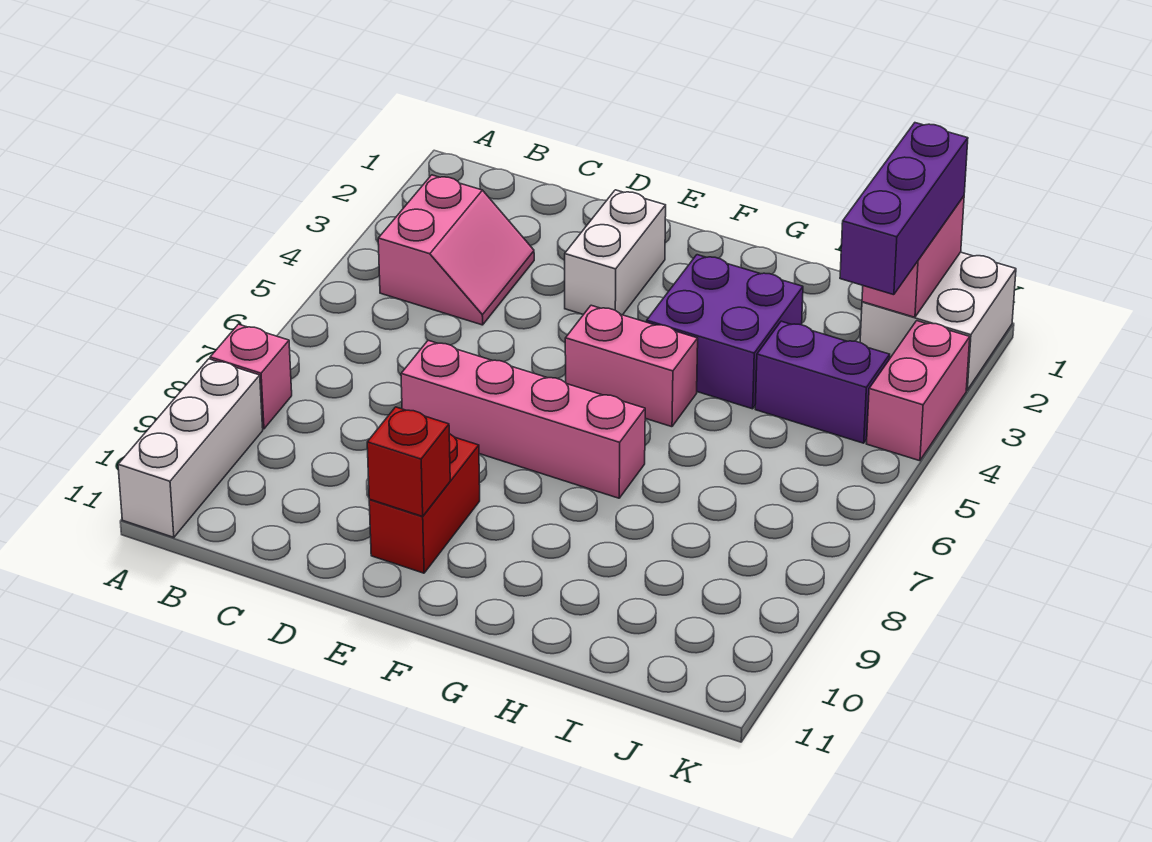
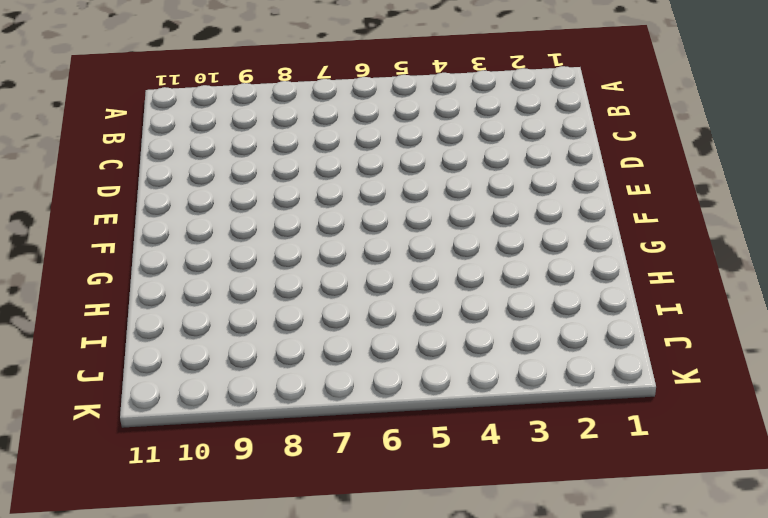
none -> pink brick A8 level 1
none -> white brick A9:A11 level 1
none -> pink slope B3:C4 level 1 top B

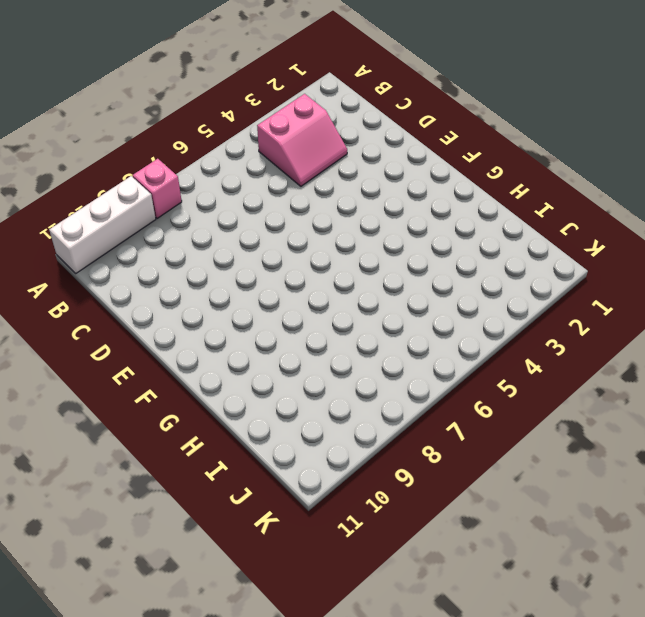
none -> pink brick D7:G7 level 1
none -> white brick E2:E3 level 1
none -> red brick E9:E10 level 1

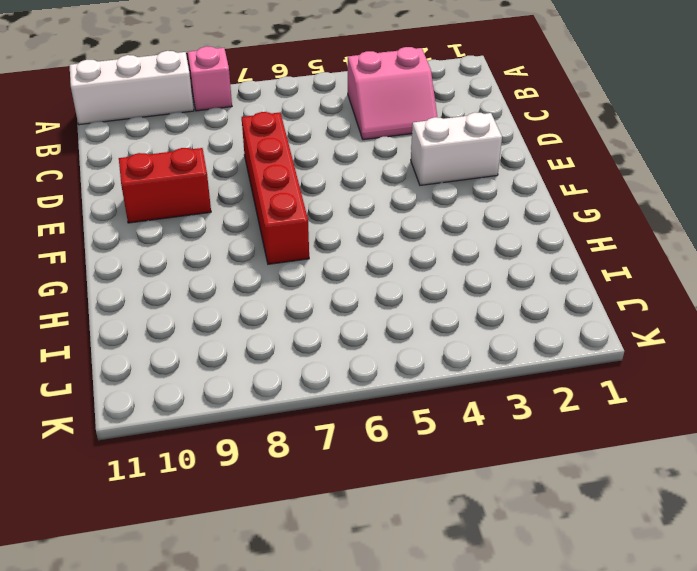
red brick D7:G7 level 1 -> pink brick D7:G7 level 1
none -> pink brick F5:G5 level 1
none -> purple brick G3:H4 level 1
none -> purple brick I4:J4 level 1

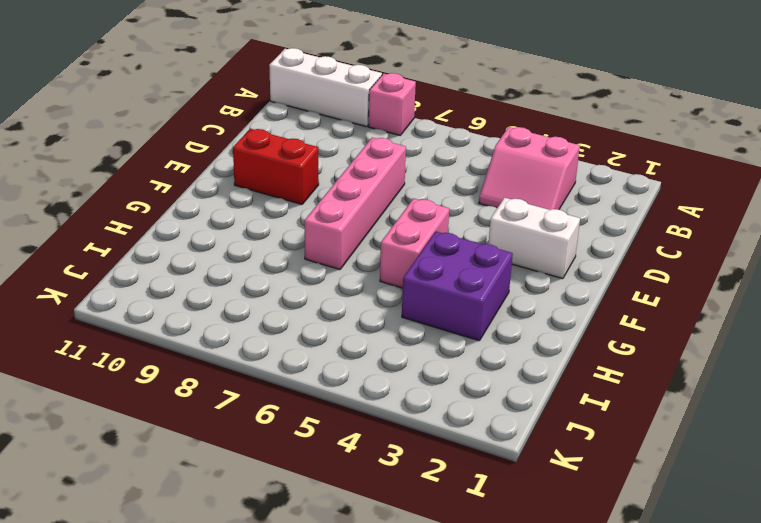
none -> purple brick I4:J4 level 1
none -> white brick J1:K2 level 1
none -> pink brick K3:K4 level 1

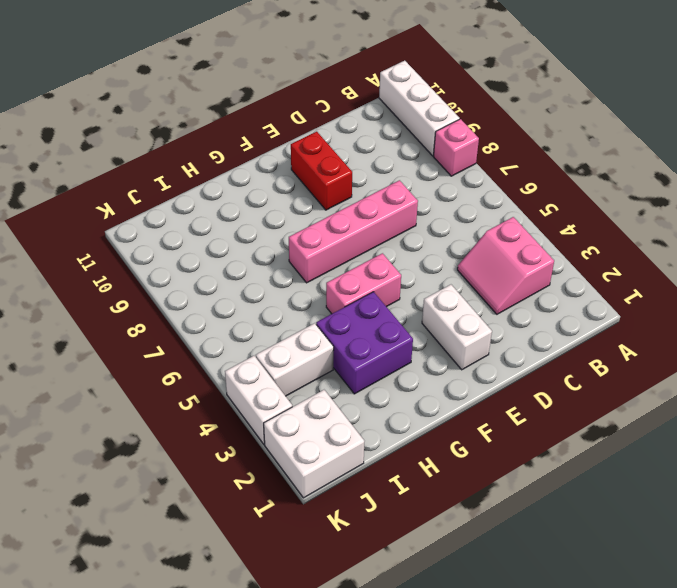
white brick I4:J4 level 1 -> purple brick I4:J4 level 1
white brick K3:K4 level 1 -> pink brick K3:K4 level 1
none -> red brick E10 level 2
none -> pink brick J1:J2 level 2
none -> purple brick J1:J3 level 3

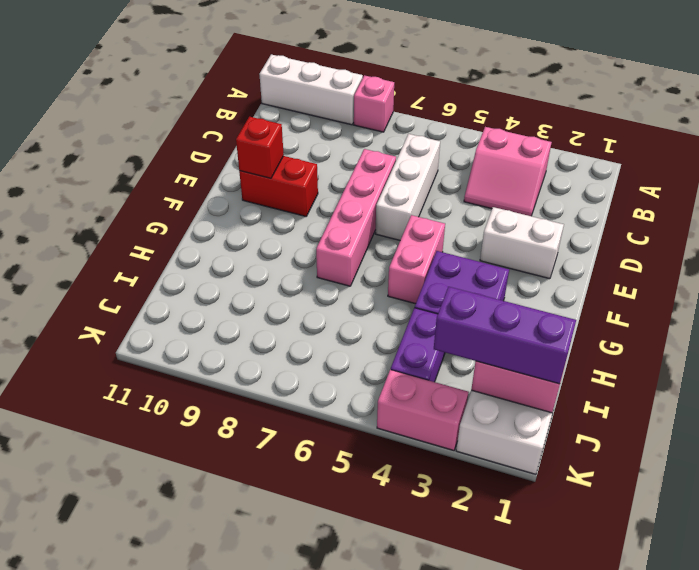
white brick C6:E6 level 1 -> none

